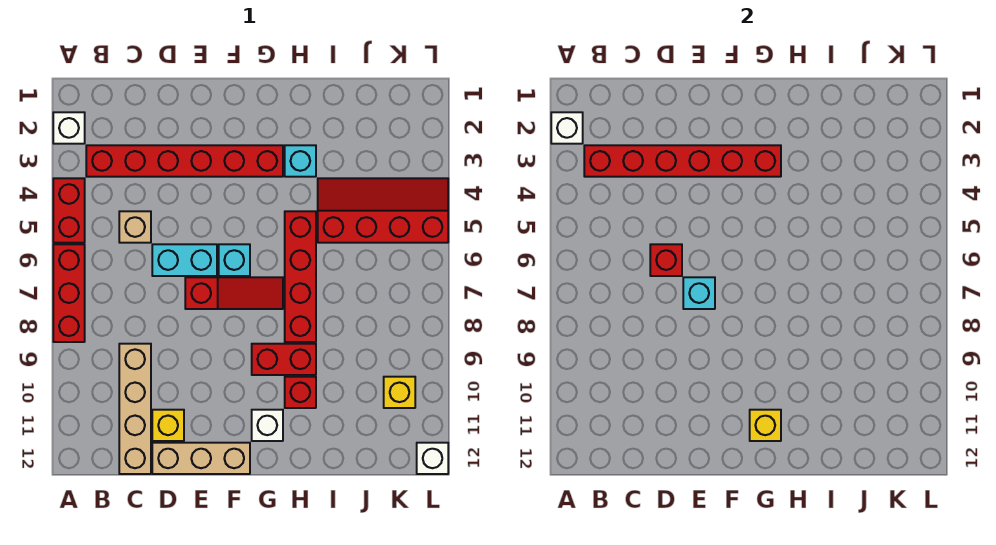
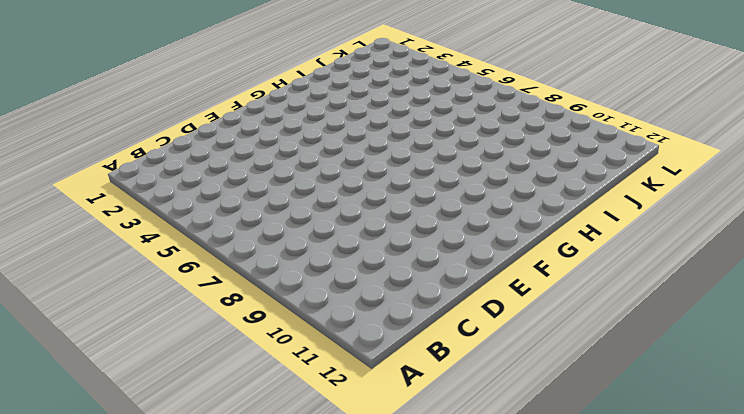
none -> white brick A2 level 1
none -> red brick A4:A5 level 1
none -> red brick A6:A8 level 1

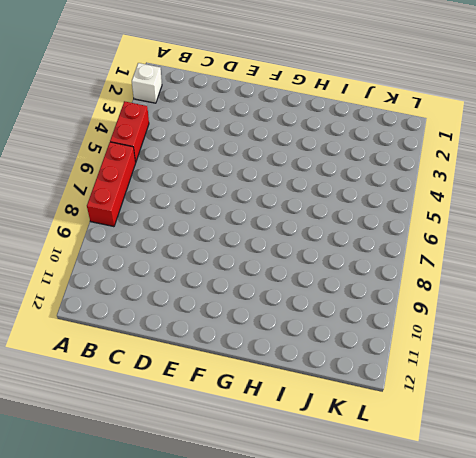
none -> red brick B3:G3 level 1
none -> tan brick C5 level 1
none -> tan brick C9:C12 level 1

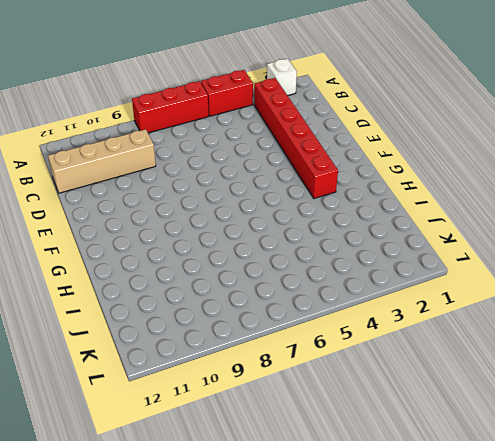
none -> tan brick C5 level 1
none -> cyan brick D6:E6 level 1
none -> yellow brick D11 level 1

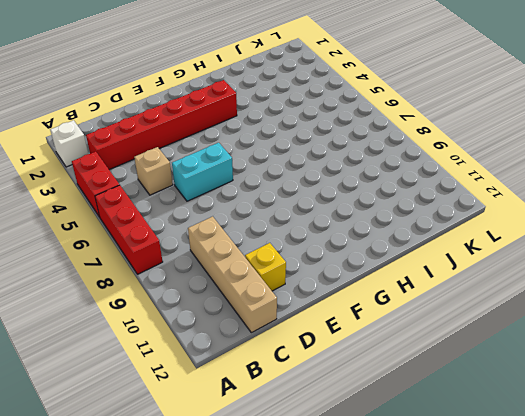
none -> tan brick D12:F12 level 1
none -> red slope E7:G7 level 1 top E
none -> cyan brick F6 level 1

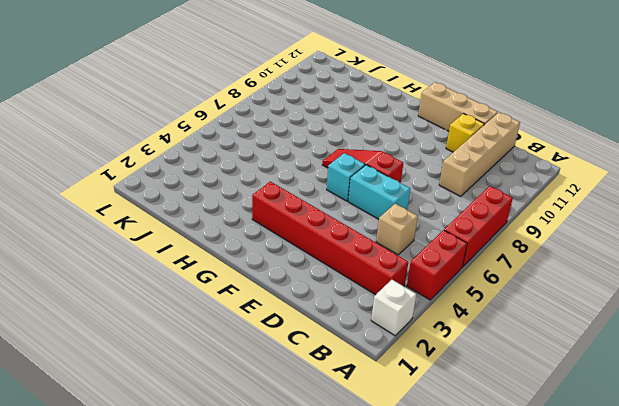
none -> red brick G9:H9 level 1
none -> white brick G11 level 1
none -> cyan brick H3 level 1

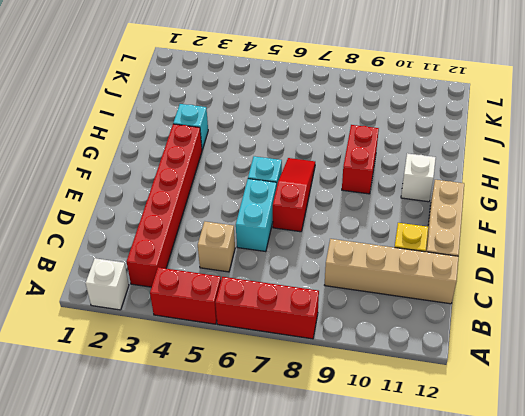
none -> red brick H5:H8 level 1
none -> red brick H10 level 1
none -> red slope I4:L5 level 1 top 5

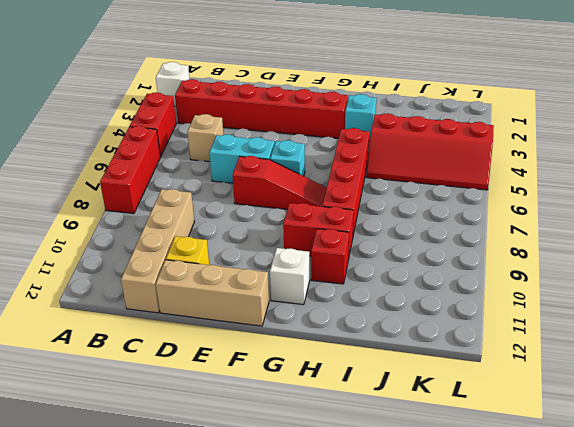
red slope I4:L5 level 1 top 4 -> red slope I4:L5 level 1 top 5
none -> yellow brick K10 level 1
none -> white brick L12 level 1
none -> white brick A2 level 2

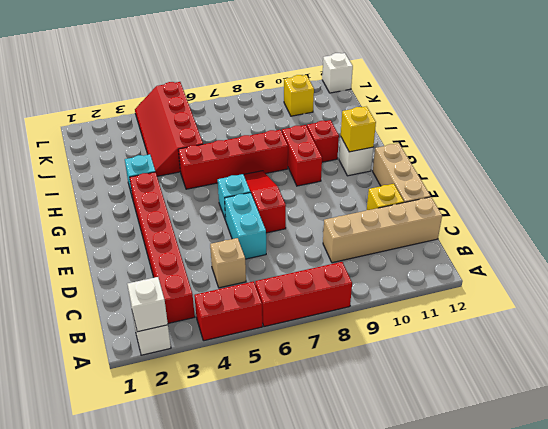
none -> red brick B3:G3 level 2
none -> red brick D6 level 2
none -> cyan brick E7 level 2

